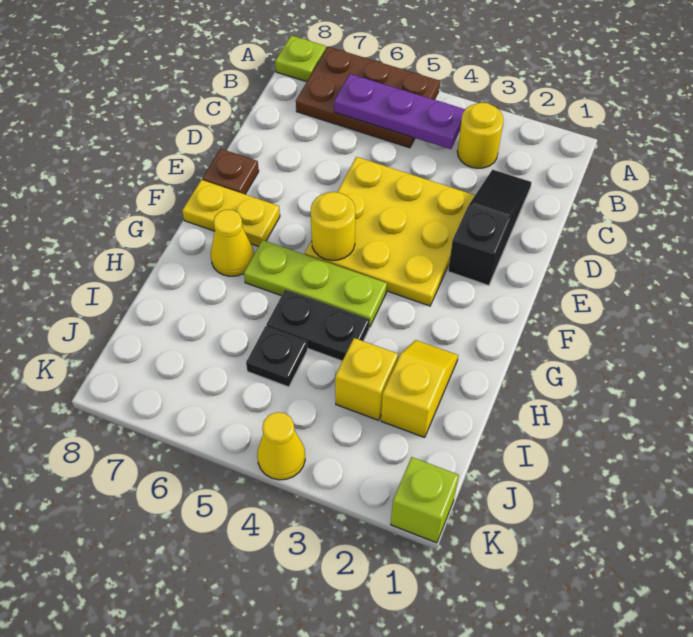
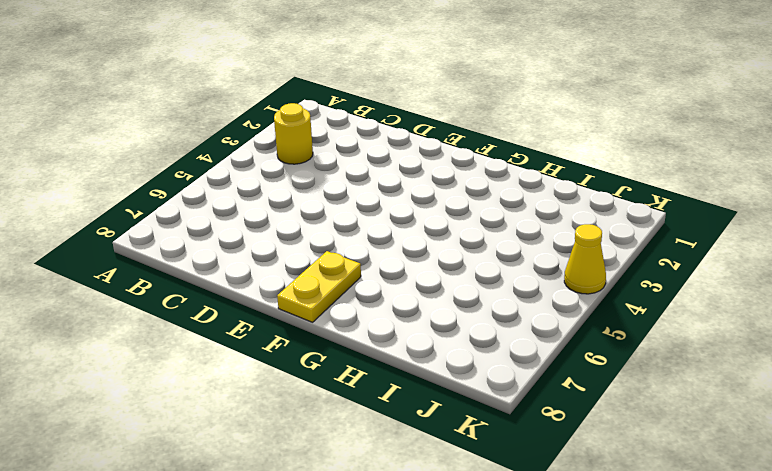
none -> brown plate A5:B7 level 1
none -> lime plate A8 level 1
none -> black slope C2:E2 level 1 top E

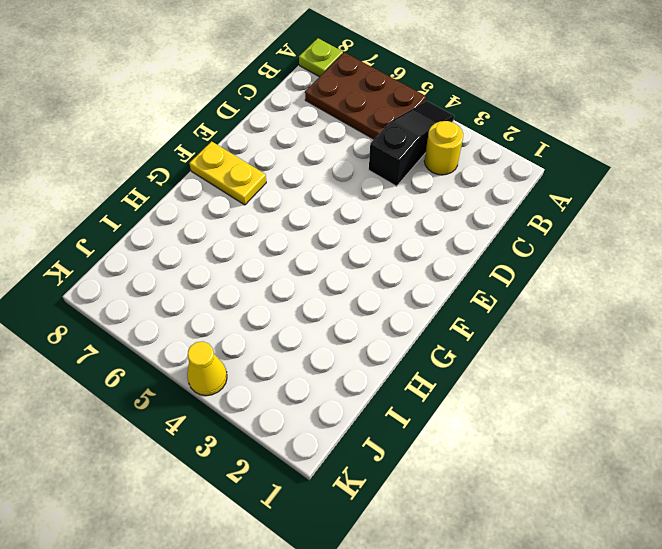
black slope A4:C4 level 1 top C -> black slope C2:E2 level 1 top E
none -> yellow plate D3:F5 level 1
none -> brown plate E8 level 1
none -> lime plate G4:G6 level 1

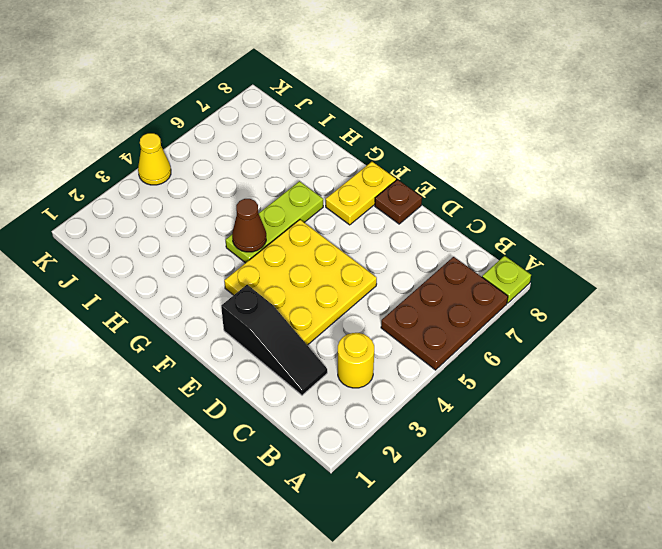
brown cone G4 level 2 -> none
none -> yellow cone G7 level 1
none -> yellow slope H2:I2 level 1 top I
none -> black plate H4:H5 level 1

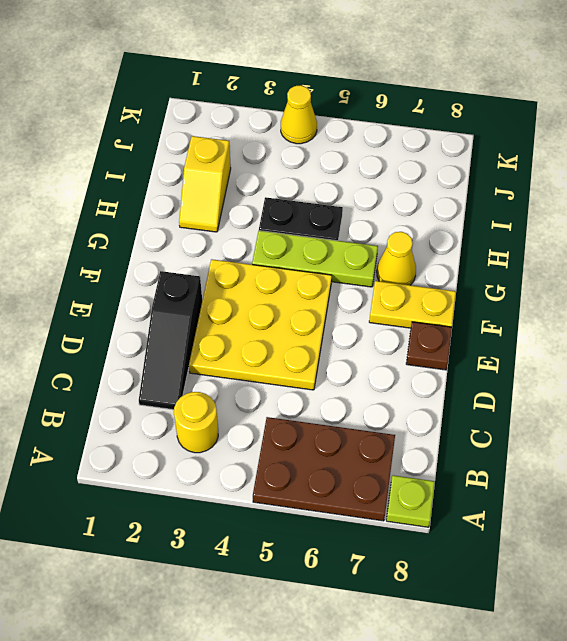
none -> yellow brick I3 level 1
none -> black plate I5 level 1
none -> lime brick K1 level 1

